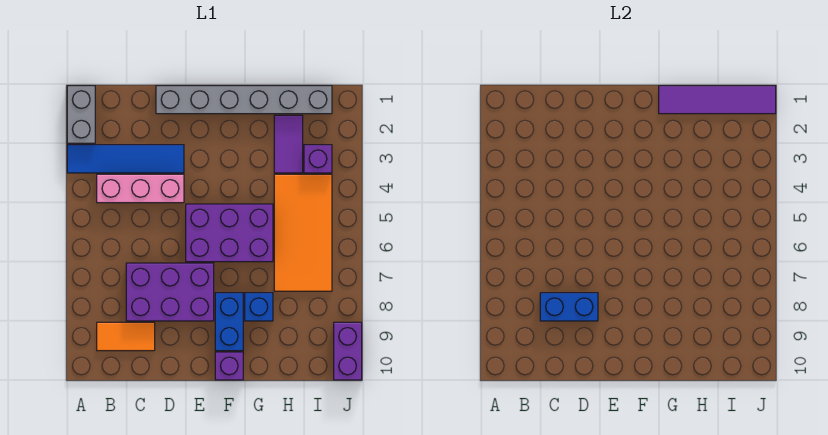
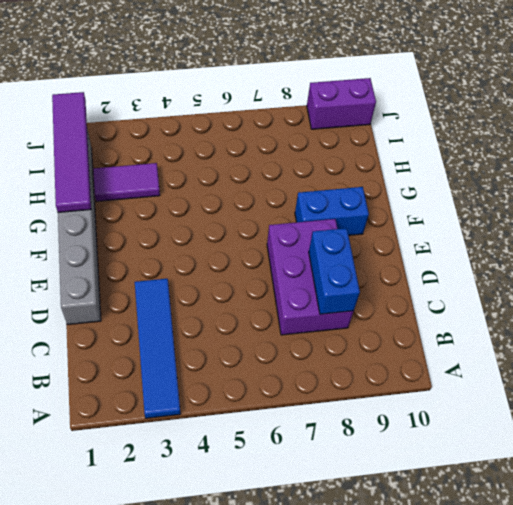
none -> grey brick A1:A2 level 1
none -> pink brick B4:D4 level 1
none -> orange tile B9:C9 level 1

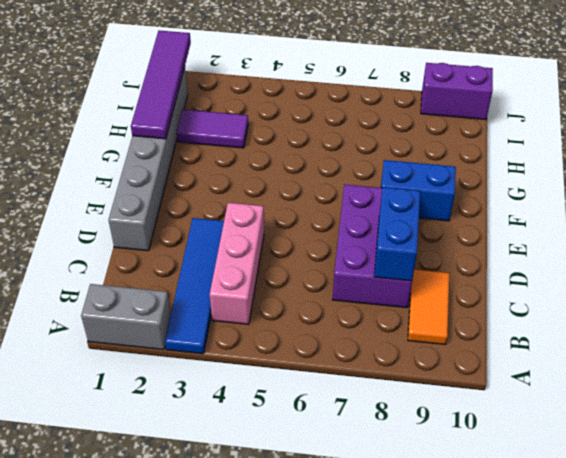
none -> purple brick E5:G6 level 1
none -> purple brick F10 level 1
none -> blue brick G8 level 1

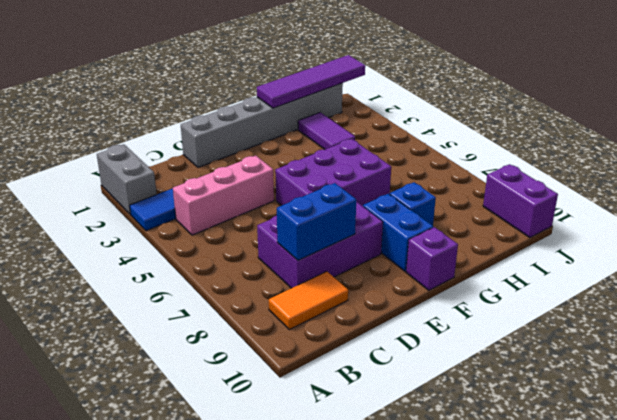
none -> orange tile H4:I7 level 1
none -> purple brick I3 level 1

